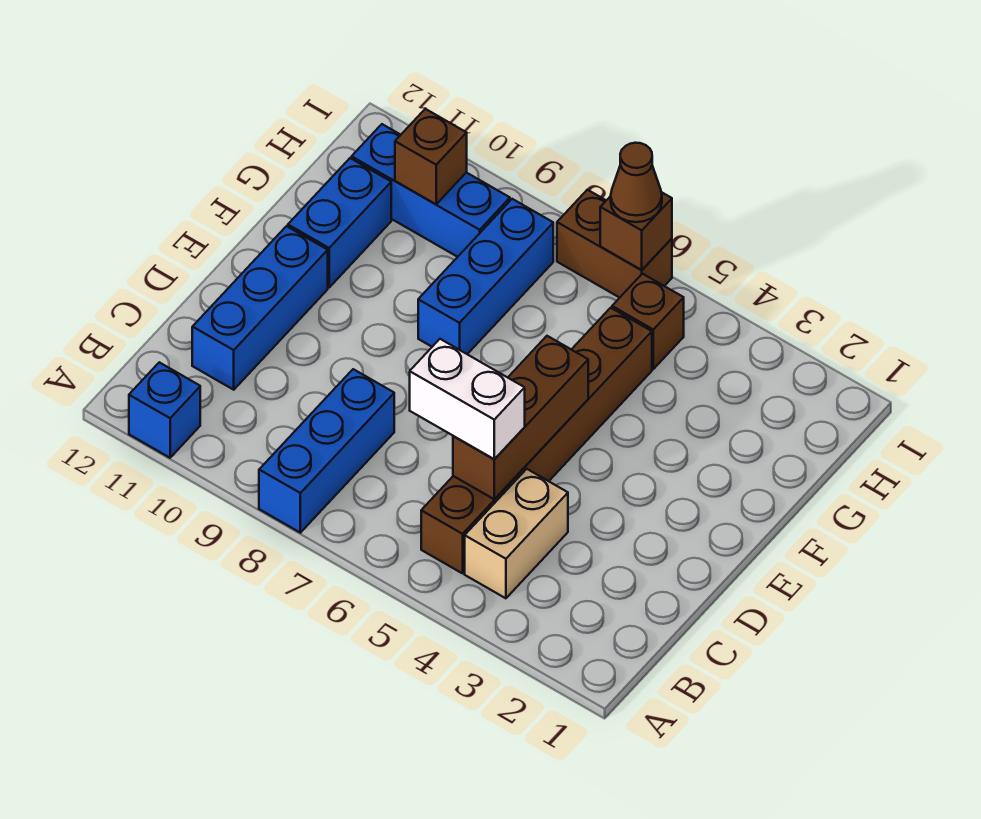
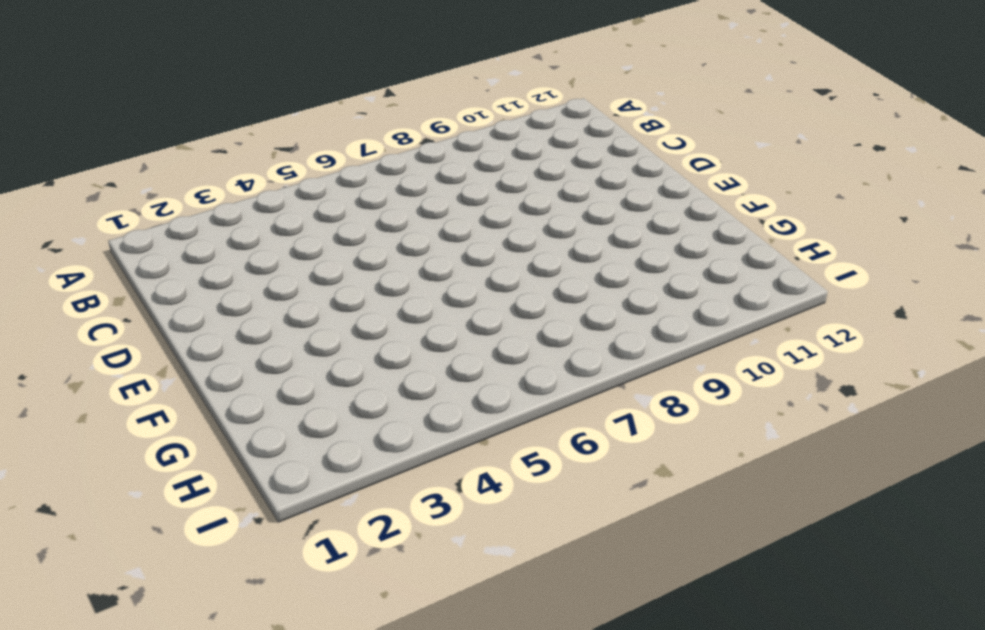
none -> blue brick A8:C8 level 1
none -> blue brick A11 level 1
none -> tan brick B4:C4 level 1

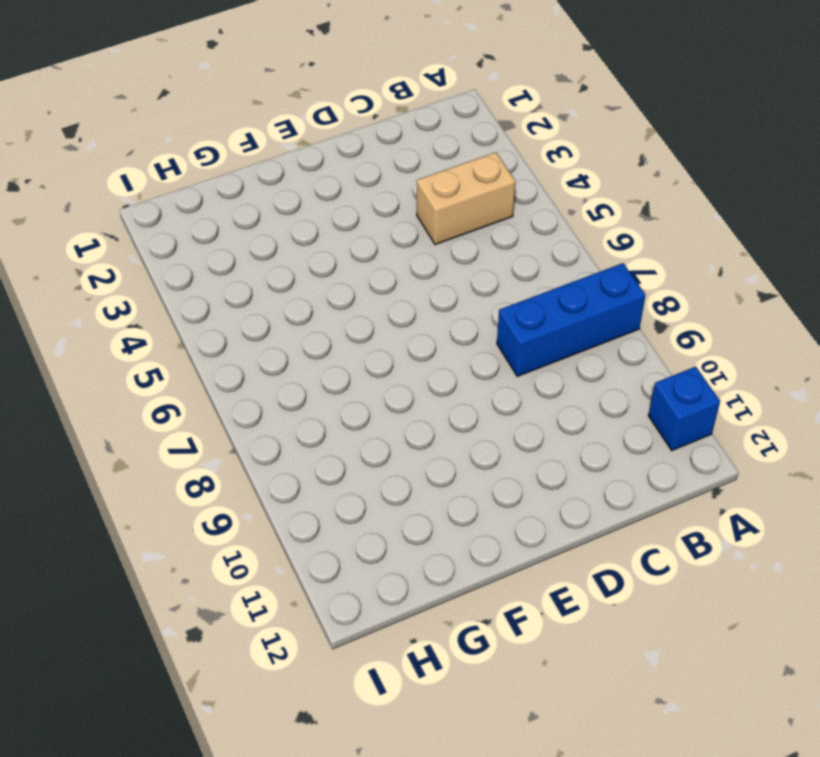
none -> brown brick B5:G5 level 1
none -> blue brick C11:E11 level 1
none -> blue brick F8:H8 level 1

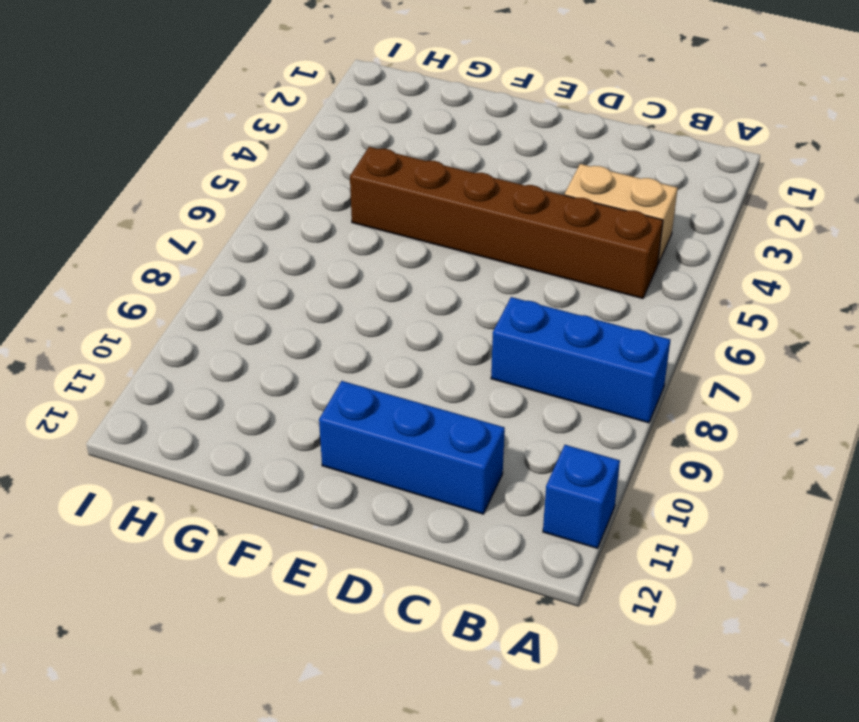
none -> blue brick F8:H8 level 1
none -> blue brick F11:G11 level 1
none -> brown brick H5 level 1

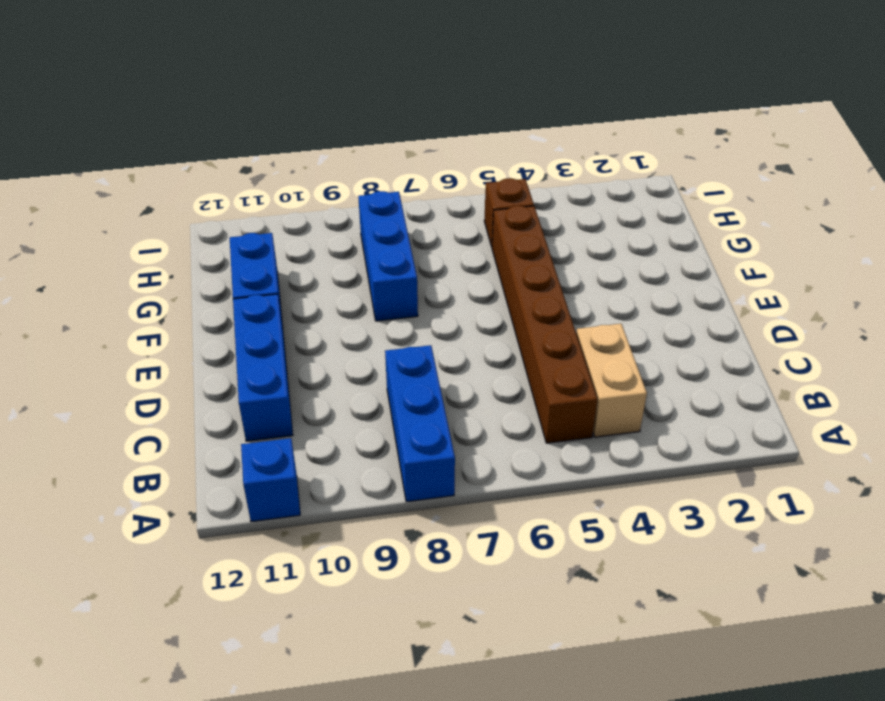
none -> blue brick H9:H11 level 1
none -> brown brick I6:I7 level 1
none -> brown brick C5:E5 level 2

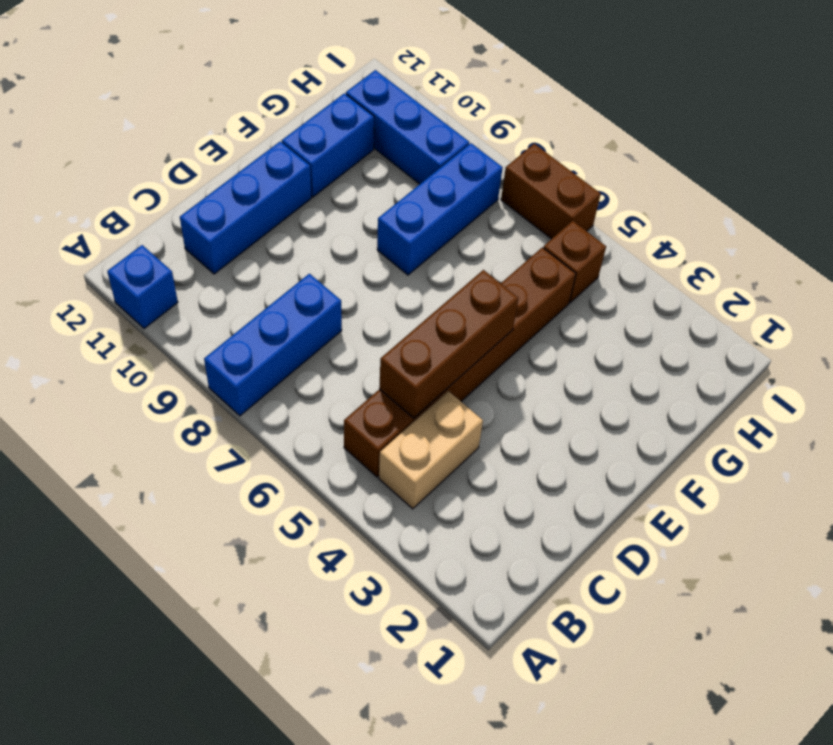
none -> brown brick H10 level 2
none -> brown brick I6 level 2
none -> white brick C5:C6 level 3

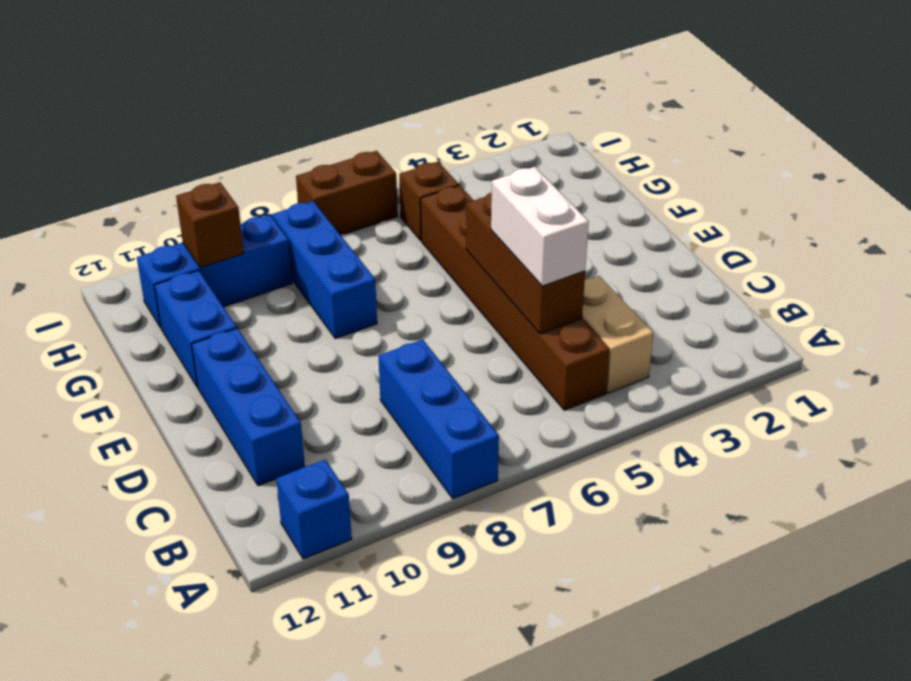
white brick C5:D5 level 3 -> white brick C5:C6 level 3
none -> brown brick I6 level 2
none -> brown cone I6 level 3

